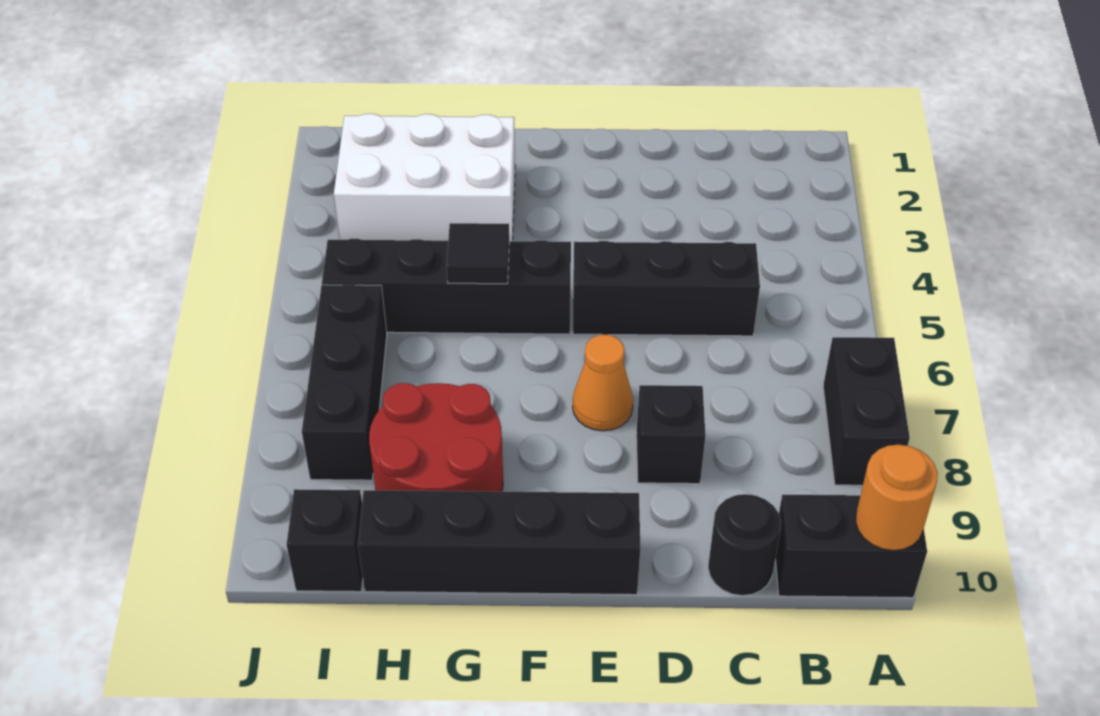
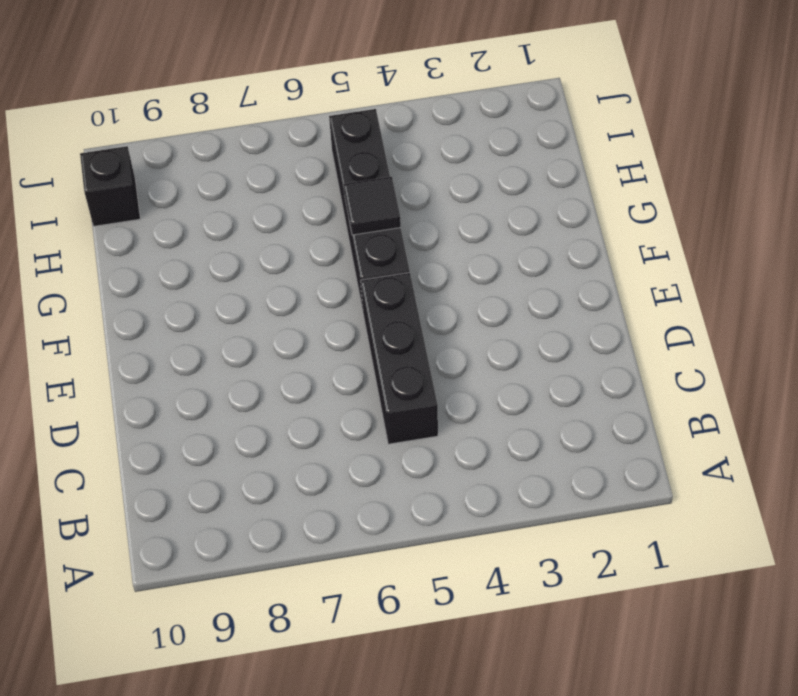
none -> black brick A7:A8 level 1
none -> black brick A10:B10 level 1
none -> black round brick C10 level 1

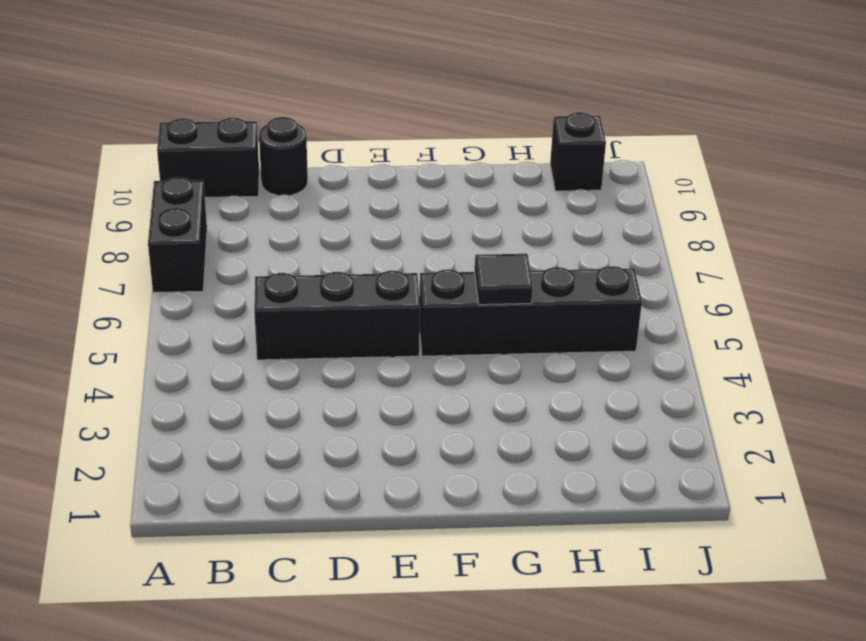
none -> black brick D8 level 1
none -> orange cone E7 level 1
none -> black brick E10:H10 level 1

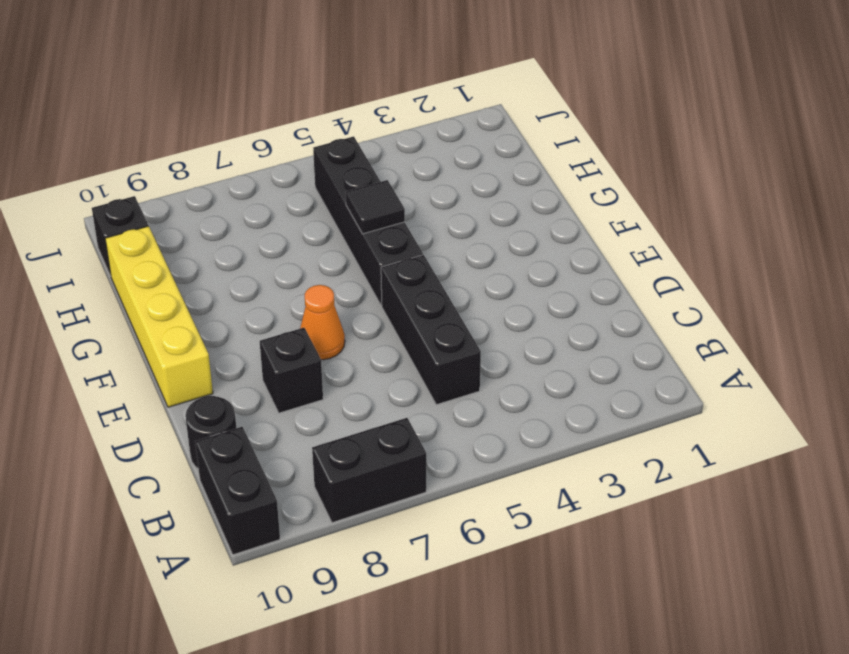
yellow brick E10:H10 level 1 -> black brick E10:H10 level 1
none -> white brick G2:I3 level 1
none -> red round brick G8:H9 level 1
none -> black brick I6:I8 level 1

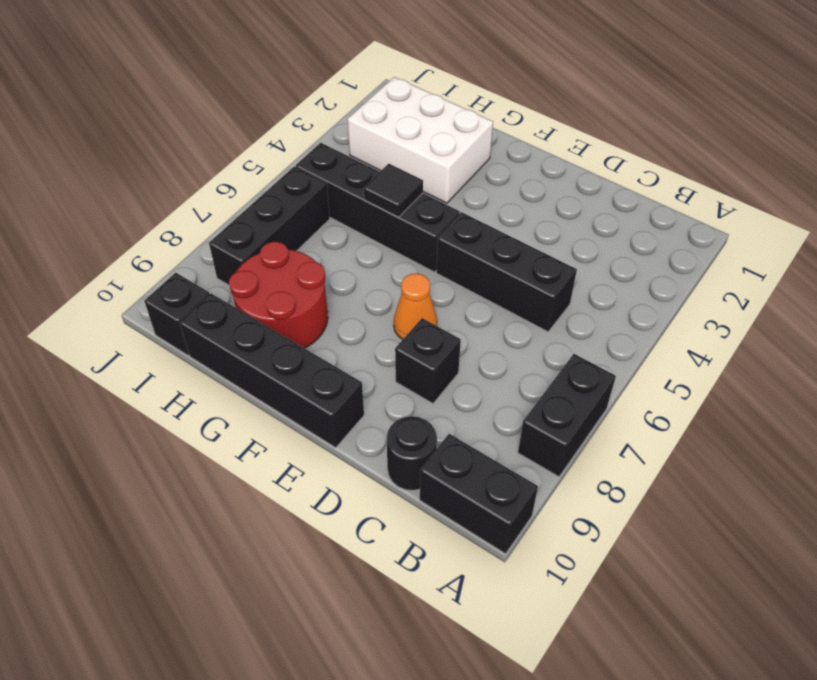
none -> orange round brick A10 level 2

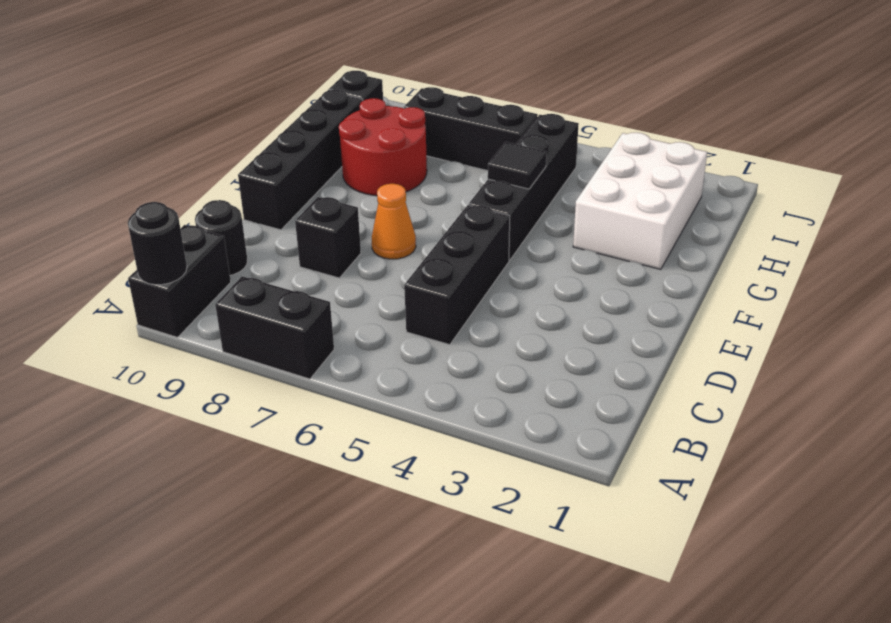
black round brick A10 level 2 -> orange round brick A10 level 2

